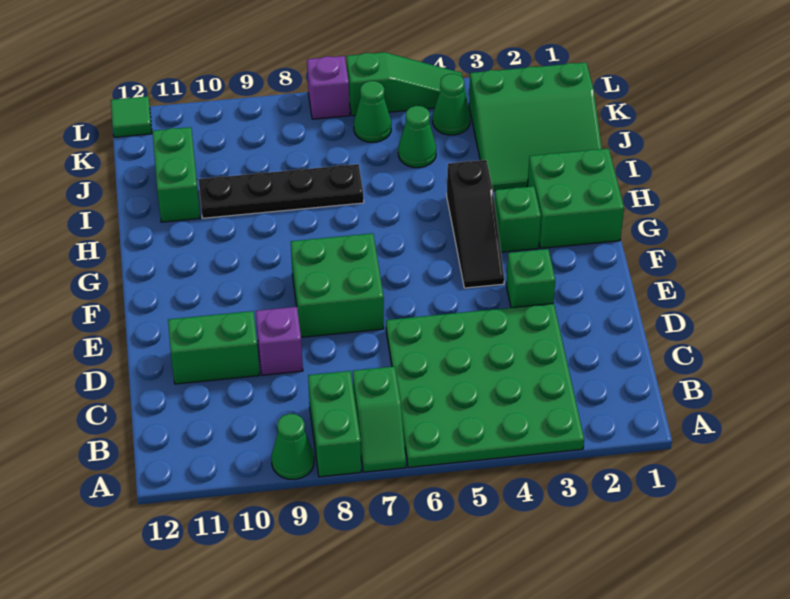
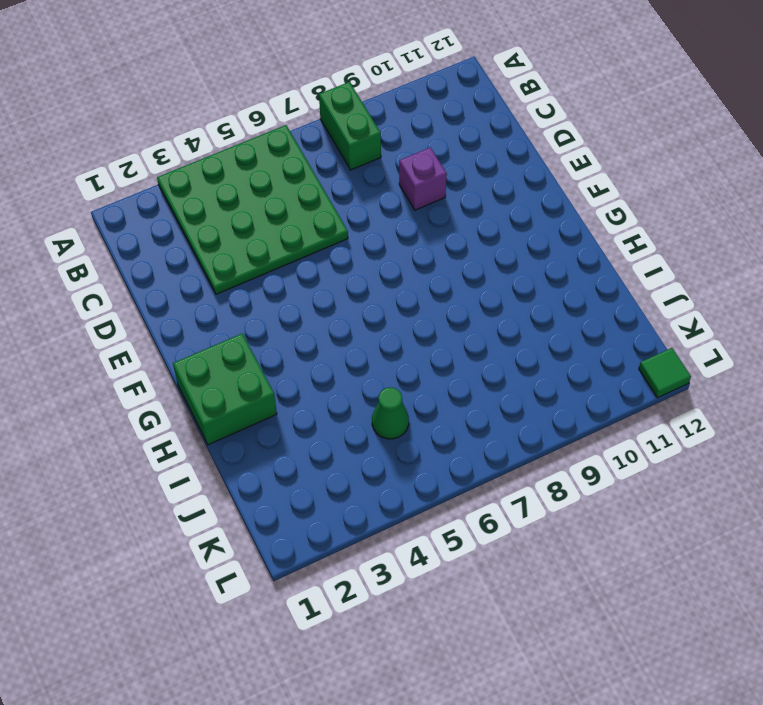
none -> green slope A7:B7 level 1 top B
none -> green cone A9 level 1
none -> green brick D10:D11 level 1

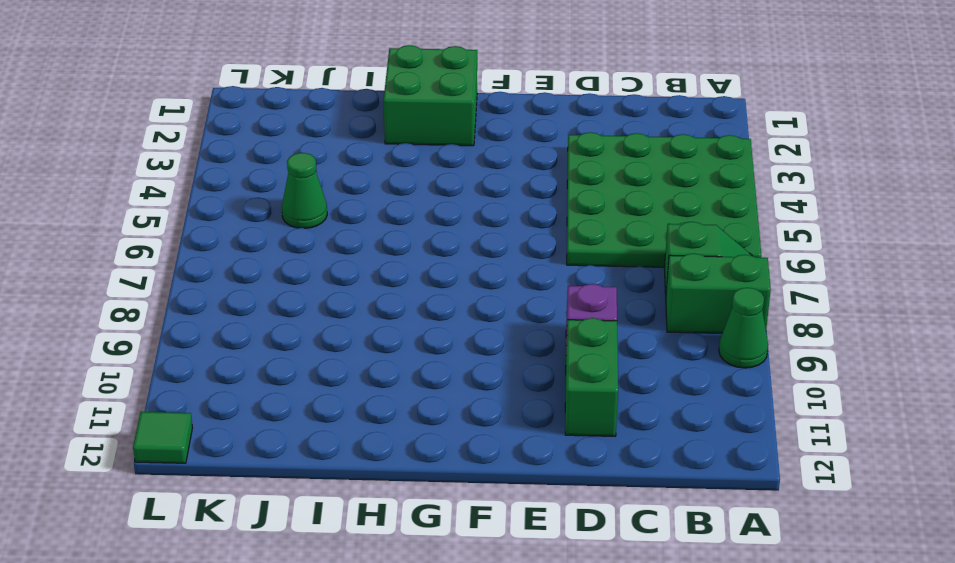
none -> green brick E3 level 1
none -> green brick E7:F8 level 1
none -> black slope F4:H4 level 1 top H

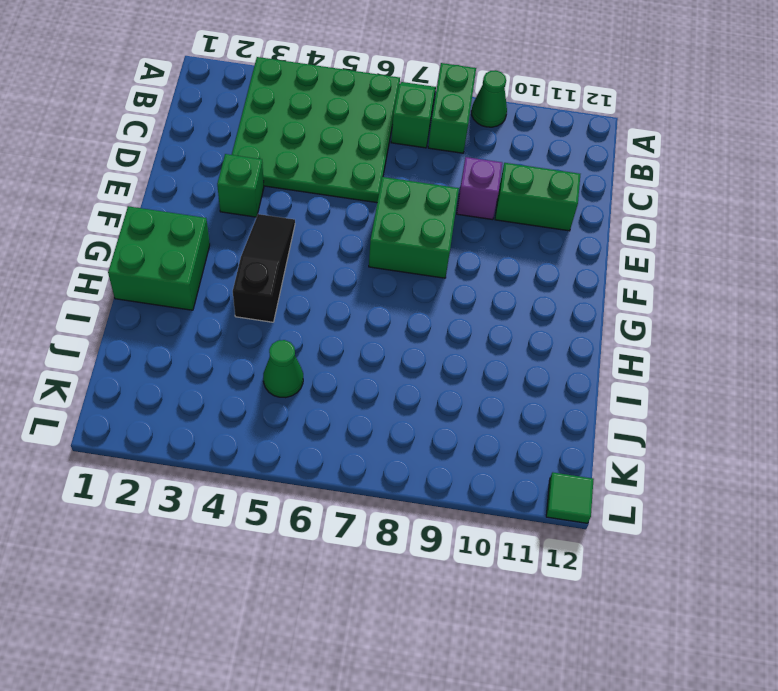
none -> green brick G3 level 1
none -> green slope I1:K3 level 1 top K
none -> black plate I7:I10 level 1

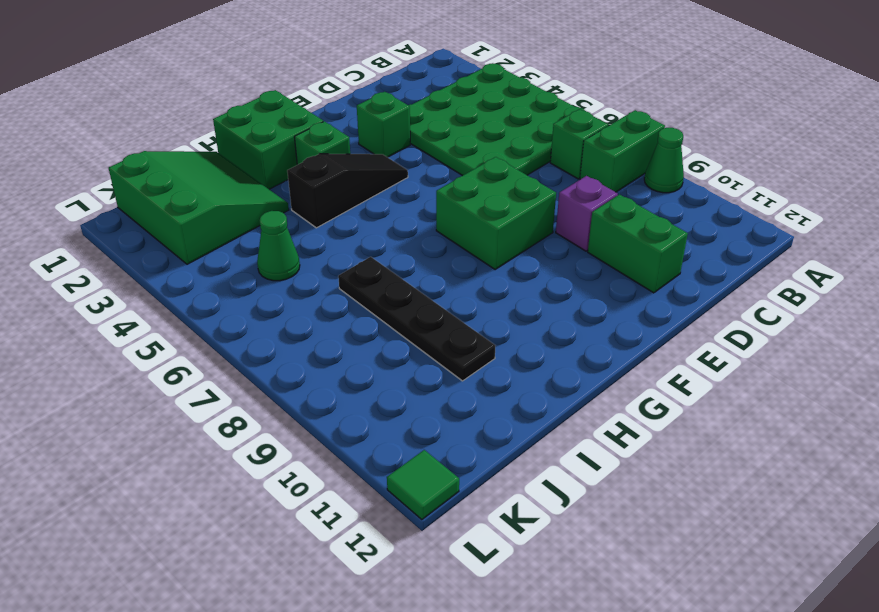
none -> green brick I11:J11 level 1
none -> green cone K4 level 1
none -> green cone K6 level 1

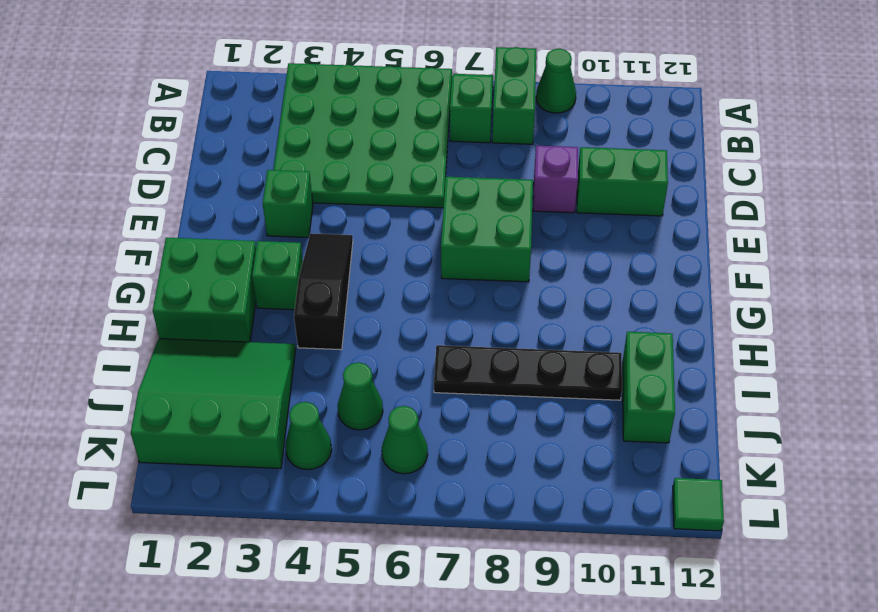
none -> green slope L4:L6 level 1 top 6
none -> purple brick L7 level 1

